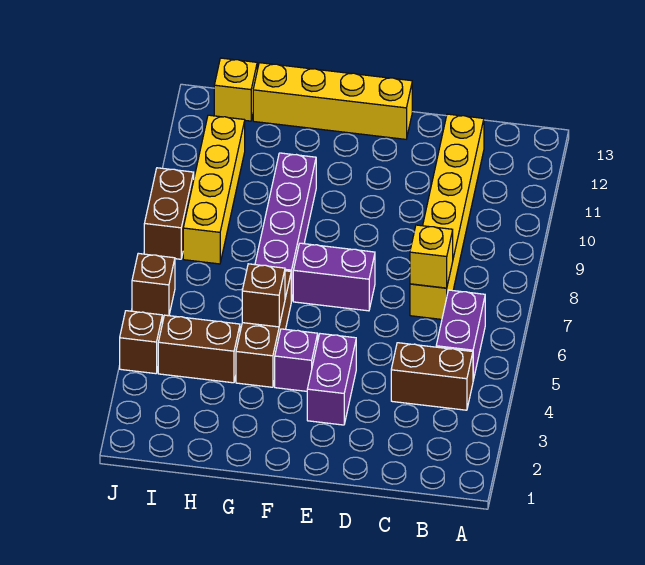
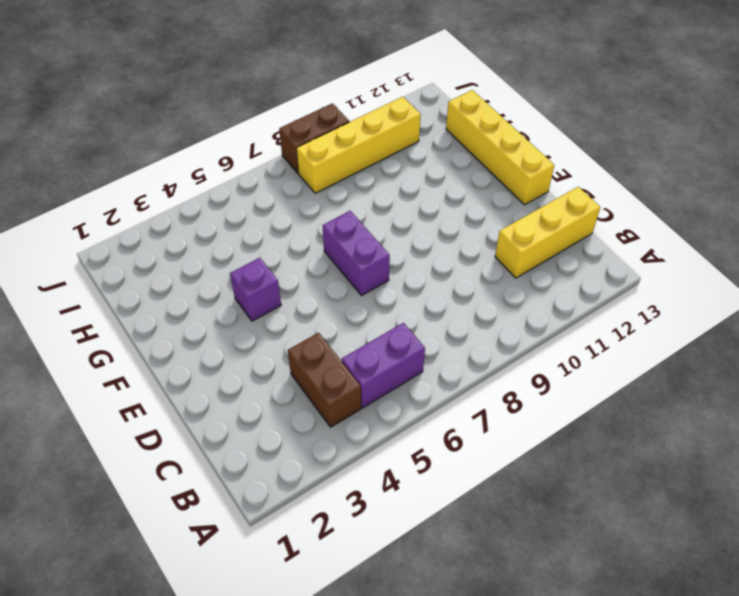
yellow brick C11:C13 level 1 -> yellow brick C7:C12 level 1
none -> purple brick E3:E4 level 1
none -> brown brick G4:G6 level 1
none -> purple brick G7:G10 level 1

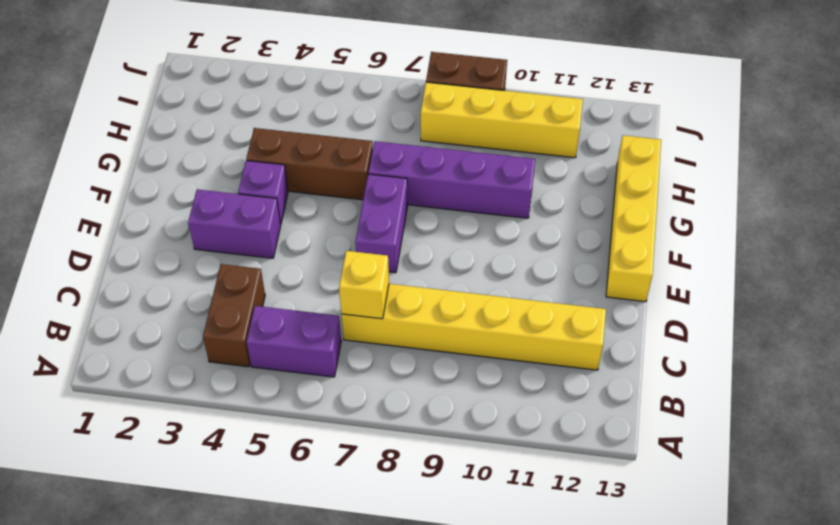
none -> brown brick H4:I4 level 1
none -> yellow brick I13 level 1
none -> brown brick J4 level 1

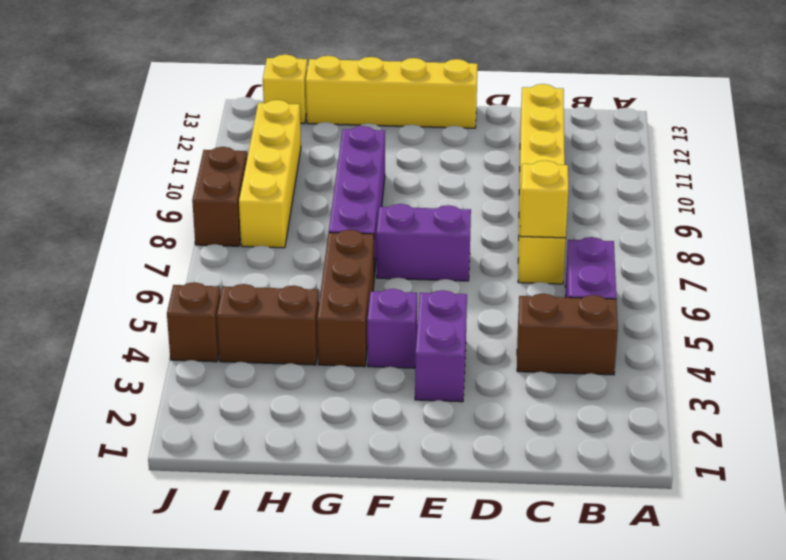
none -> brown brick J6 level 1
none -> brown brick G5 level 2

